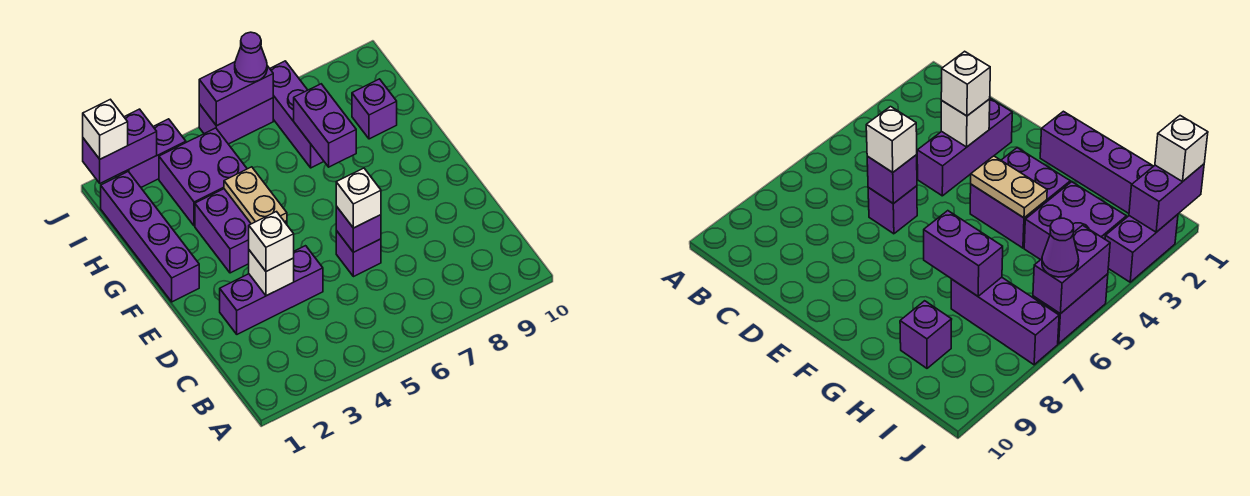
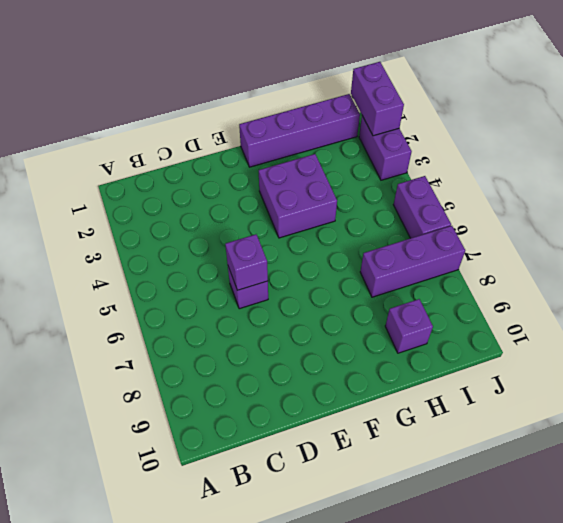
none -> purple brick D2:D4 level 1
none -> purple brick H3:I4 level 1
none -> white brick D3 level 2

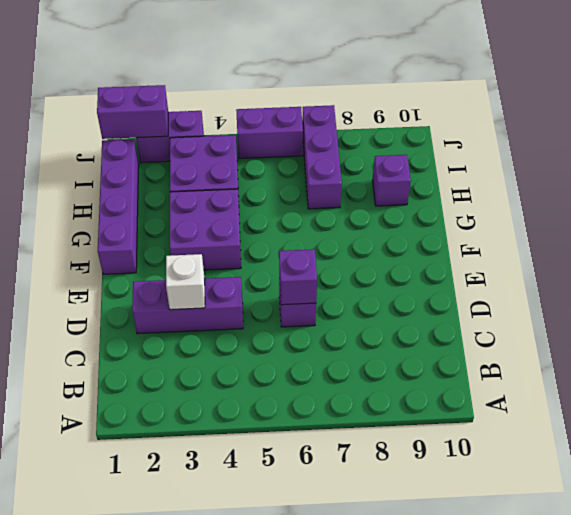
none -> tan plate F4:G4 level 2
none -> purple brick G7:H7 level 2
none -> purple brick J5:J6 level 2

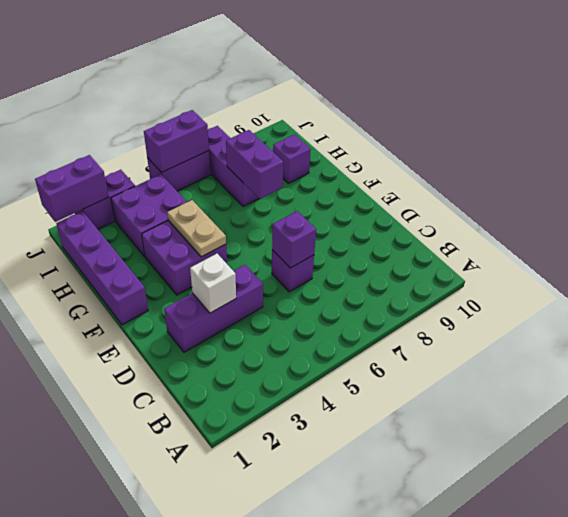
none -> white brick D3 level 3
none -> white brick D6 level 3
none -> white brick J1 level 3

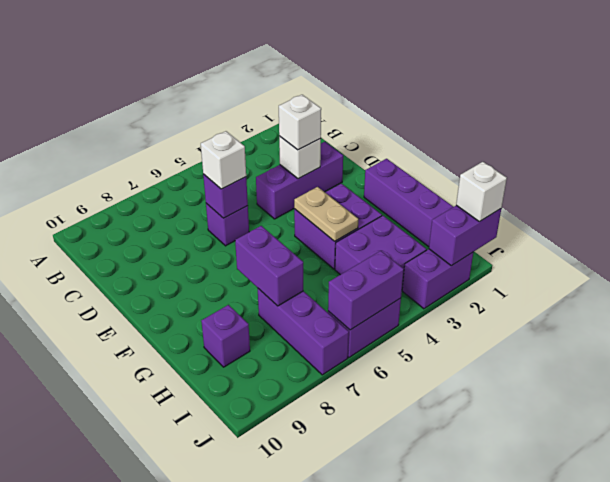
none -> purple cone J6 level 3

